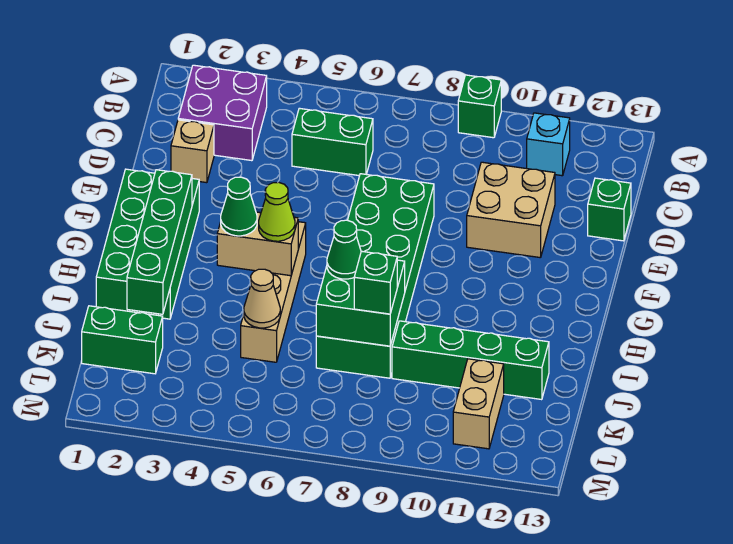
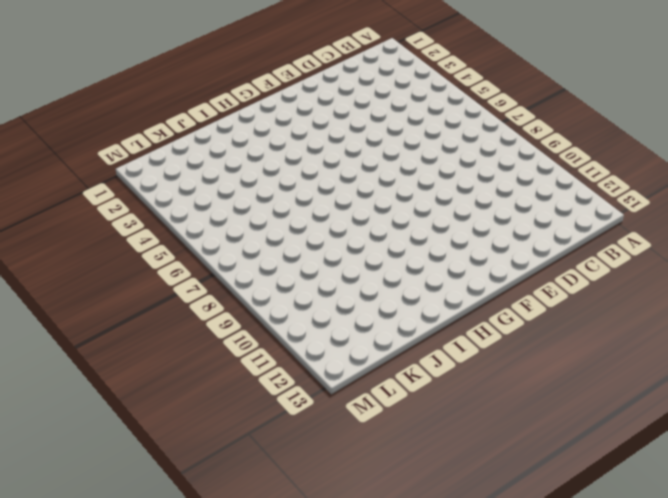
none -> green brick A9 level 1
none -> purple brick B2:C3 level 1
none -> cyan brick B11 level 1

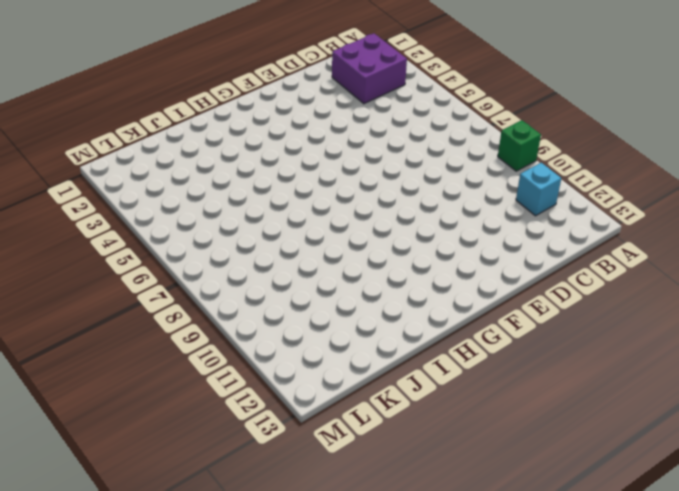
none -> green brick C5:C6 level 1
none -> tan brick D2 level 1
none -> tan brick D10:E11 level 1

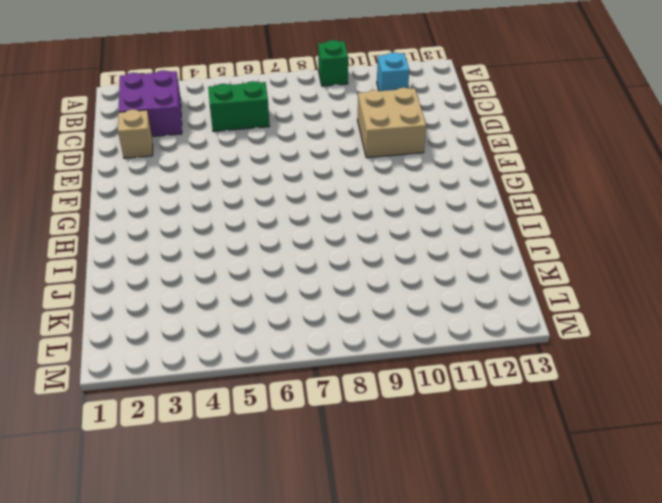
none -> green brick D13 level 1
none -> green brick E7:J8 level 1
none -> green brick F1:I2 level 1

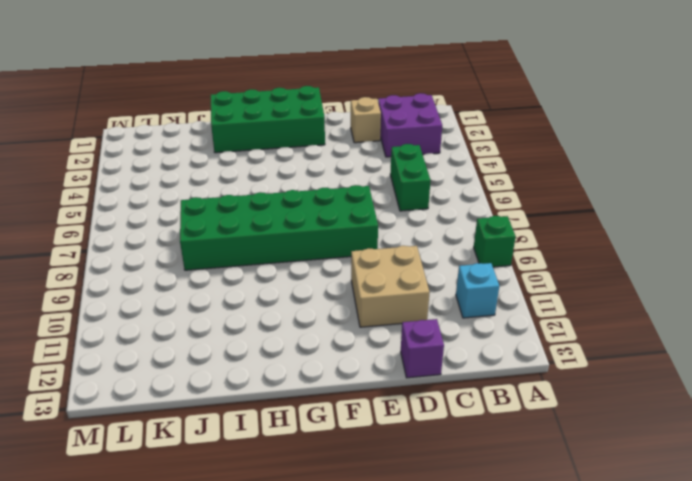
purple brick D13 level 1 -> green brick D13 level 1
none -> tan brick G5:J5 level 1
none -> green brick J9:J12 level 1
none -> green brick K1:K2 level 1

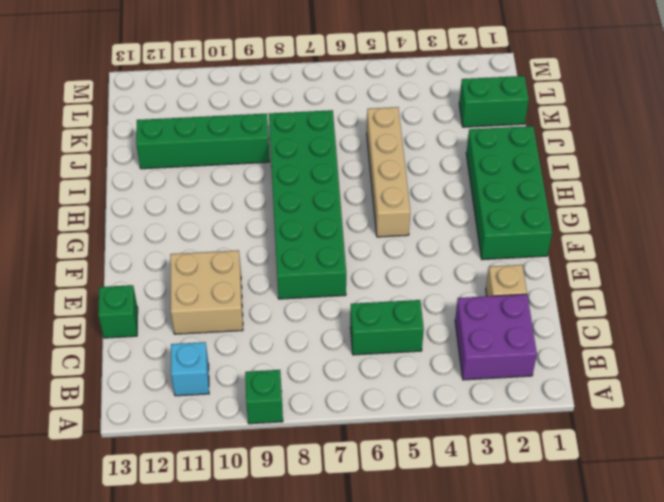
none -> tan brick K11:L11 level 1
none -> green brick G2:J2 level 2
none -> tan brick H4:H5 level 2

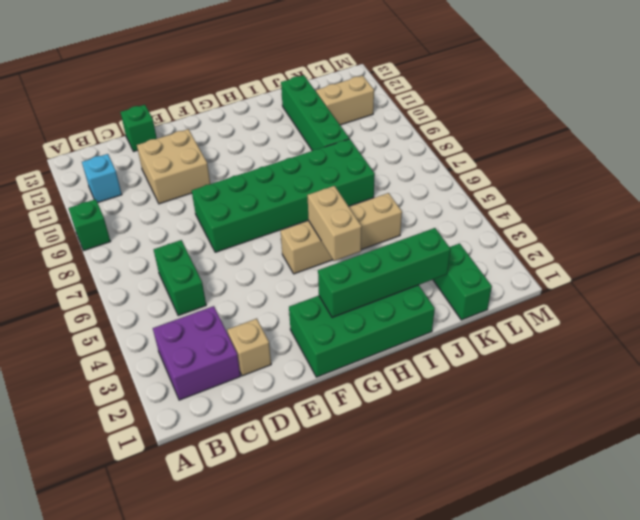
none -> green brick I7:J8 level 2
none -> tan cone J5 level 2
none -> green cone H4 level 3

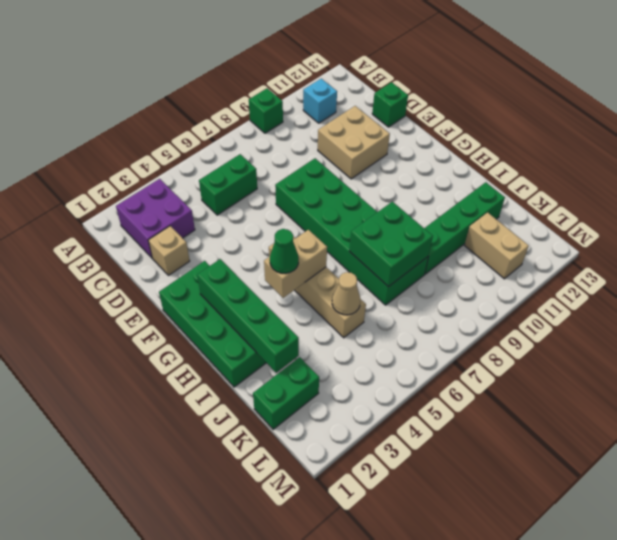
none -> lime cone H5 level 3
none -> green cone I7 level 3
none -> green brick J8 level 3

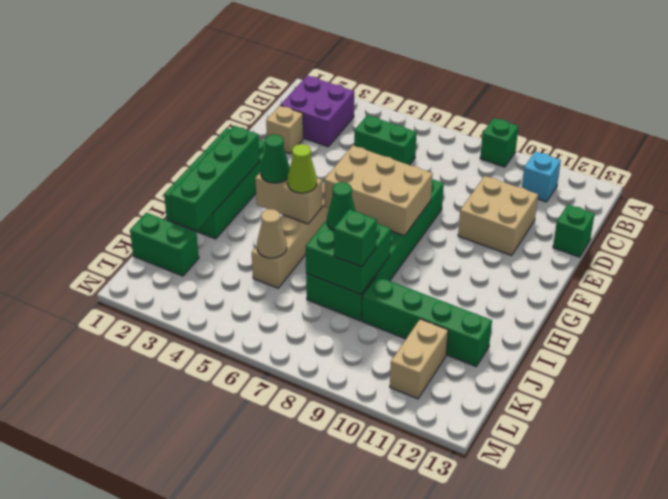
tan brick F6:G8 level 2 -> none

